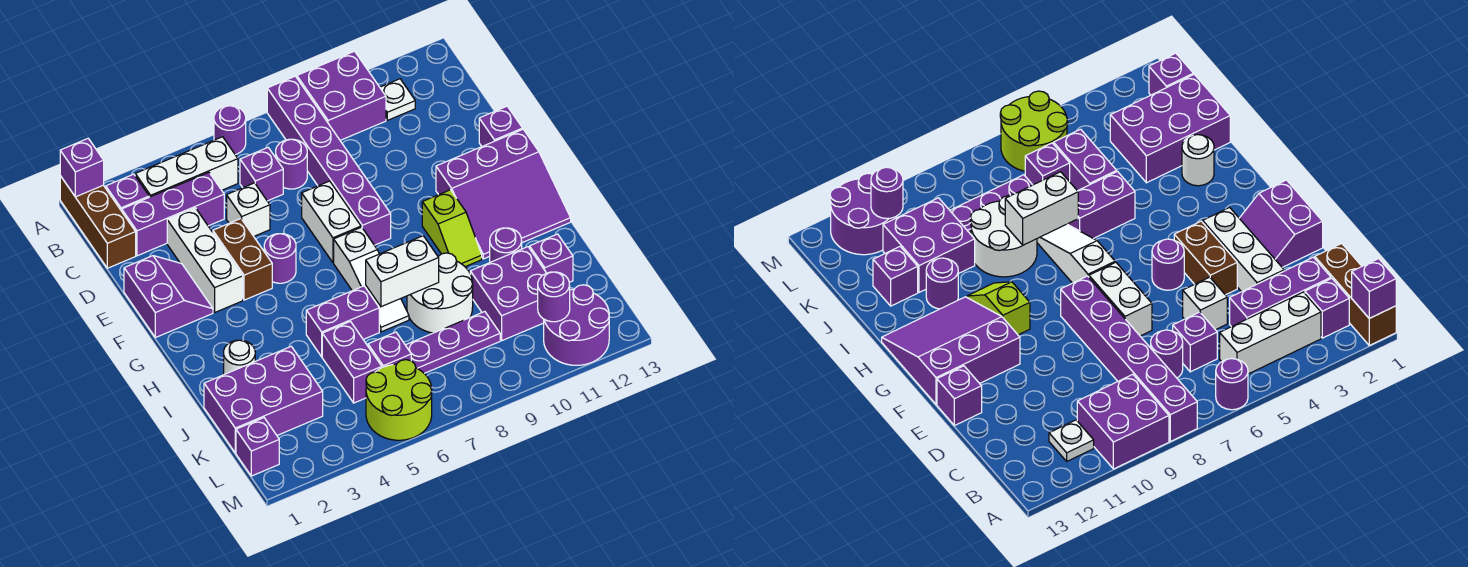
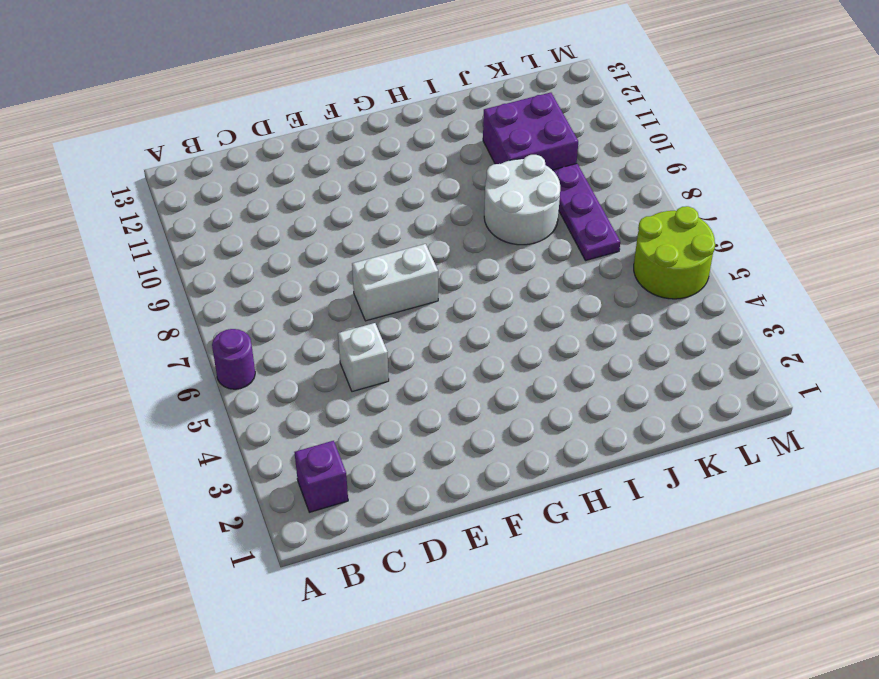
none -> brown brick A1:C1 level 1
none -> purple brick A8:F8 level 1
none -> purple brick A9:B10 level 1
none -> white brick B3:B5 level 1

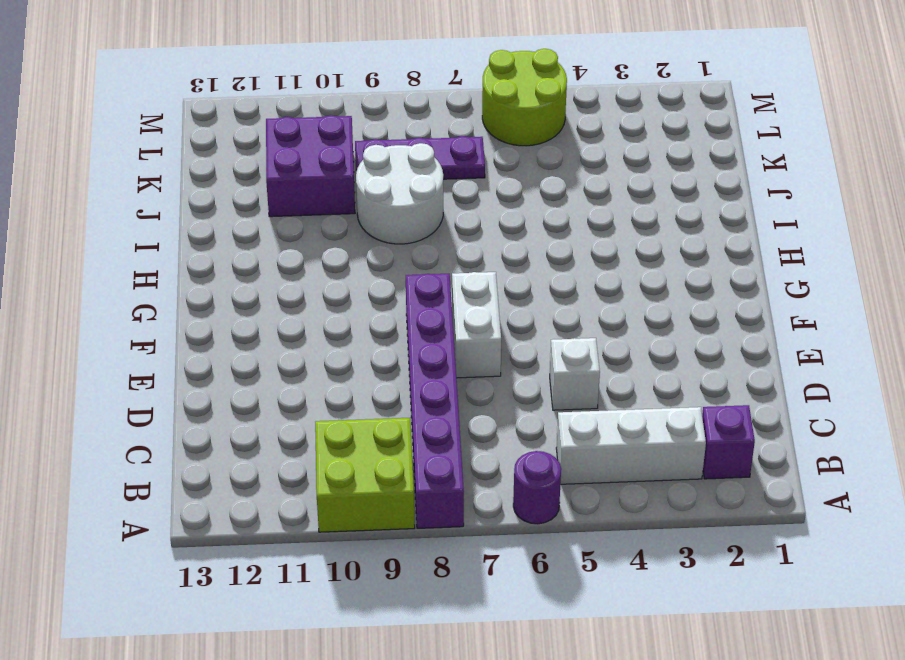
lime brick A9:B10 level 1 -> purple brick A9:B10 level 1
none -> brown brick A1:C1 level 1
none -> white plate B11 level 1
none -> purple brick C2:C4 level 1
none -> purple brick C6 level 1

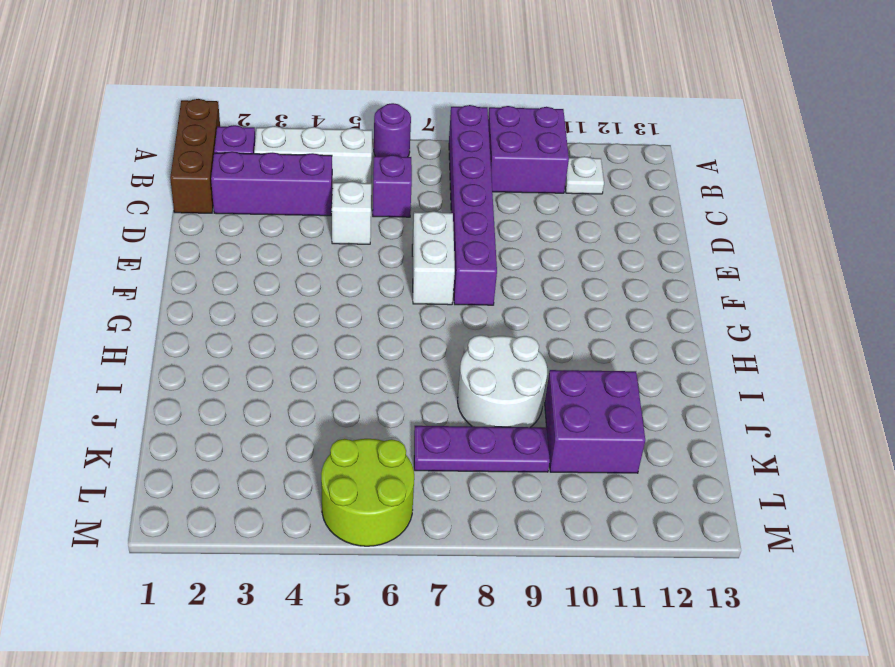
none -> purple round brick C7 level 1
none -> white brick D3:F3 level 1
none -> purple slope E1:F2 level 1 top 1
none -> brown brick E4:F4 level 1

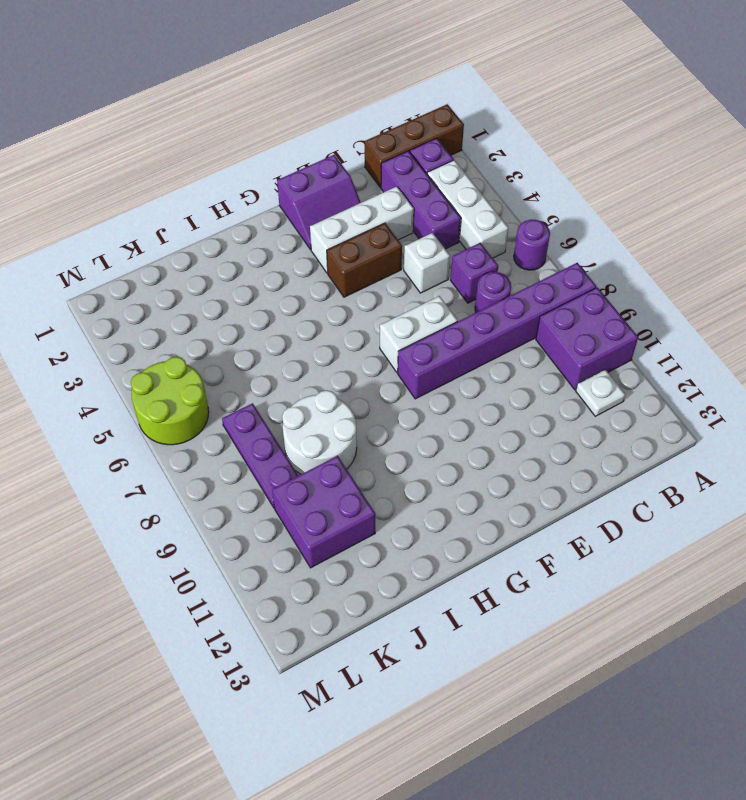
none -> purple brick E13 level 1
none -> purple round brick F5 level 1
none -> purple slope F11:H13 level 1 top F
none -> white slope G7:I7 level 1 top G

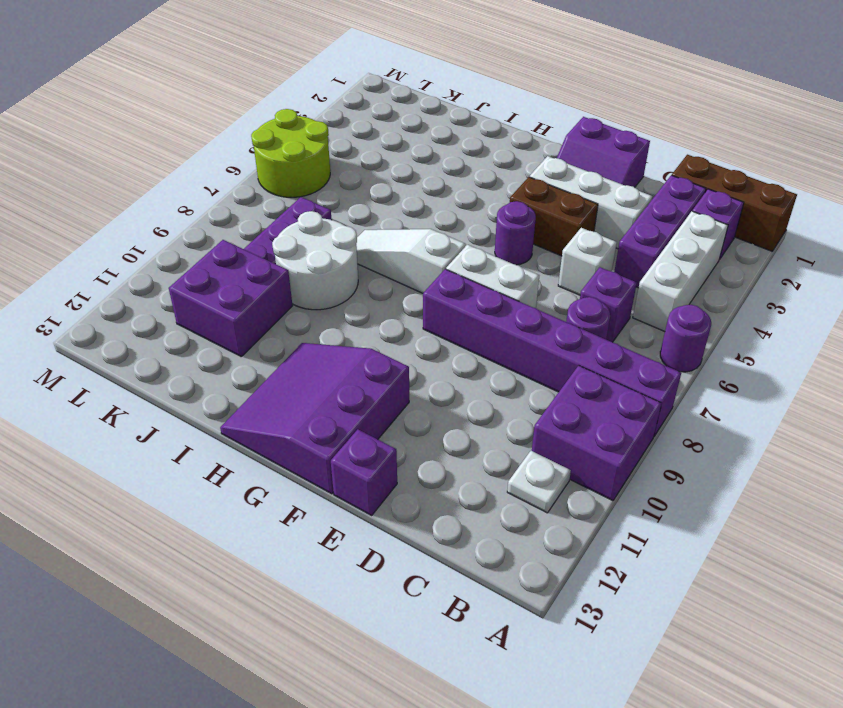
none -> lime slope G10:H10 level 1 top G
none -> white round brick I2 level 1
none -> purple brick I5:I6 level 1
none -> purple round brick I11 level 1

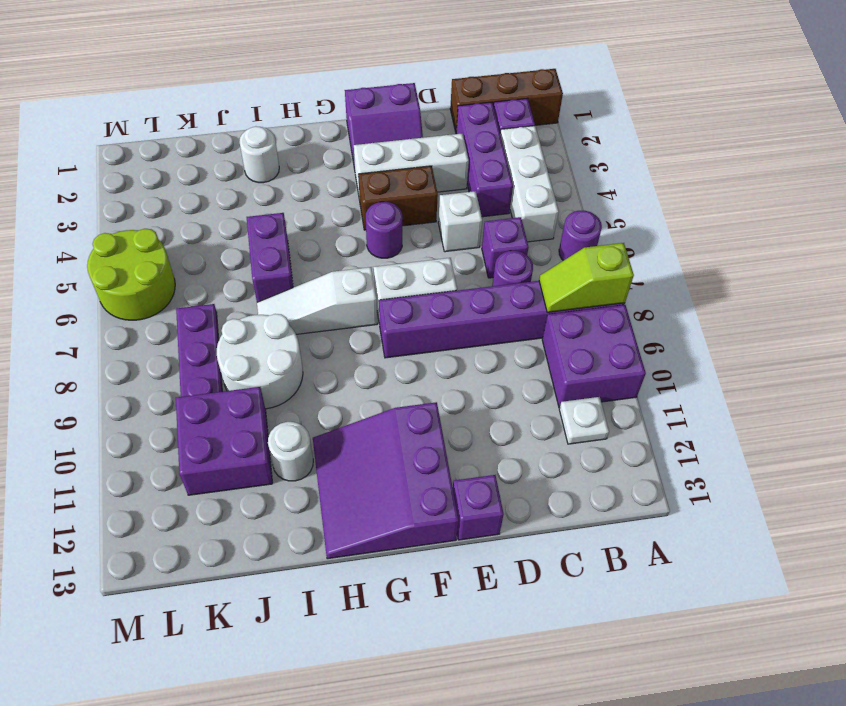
lime slope A8:B8 level 2 top A -> lime slope G10:H10 level 1 top G
white round brick I11 level 1 -> purple round brick I11 level 1
none -> purple brick J1:K3 level 1
none -> purple brick J5:K5 level 1
none -> purple brick J12 level 1
none -> purple brick K6 level 1

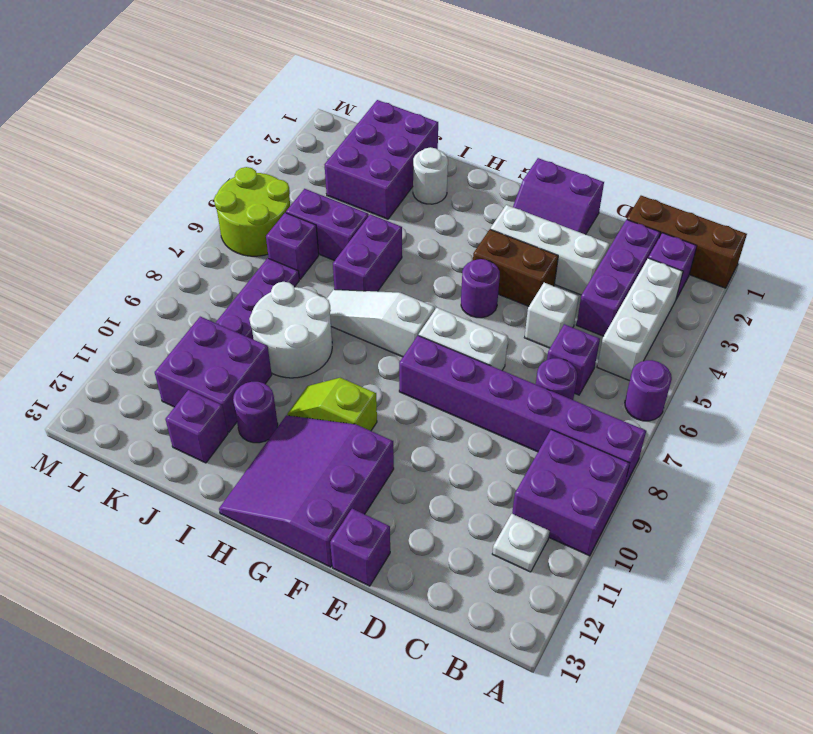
none -> purple brick L1 level 1
none -> purple round brick L11:M12 level 1
none -> purple brick A1 level 2
none -> white brick I7:I8 level 2

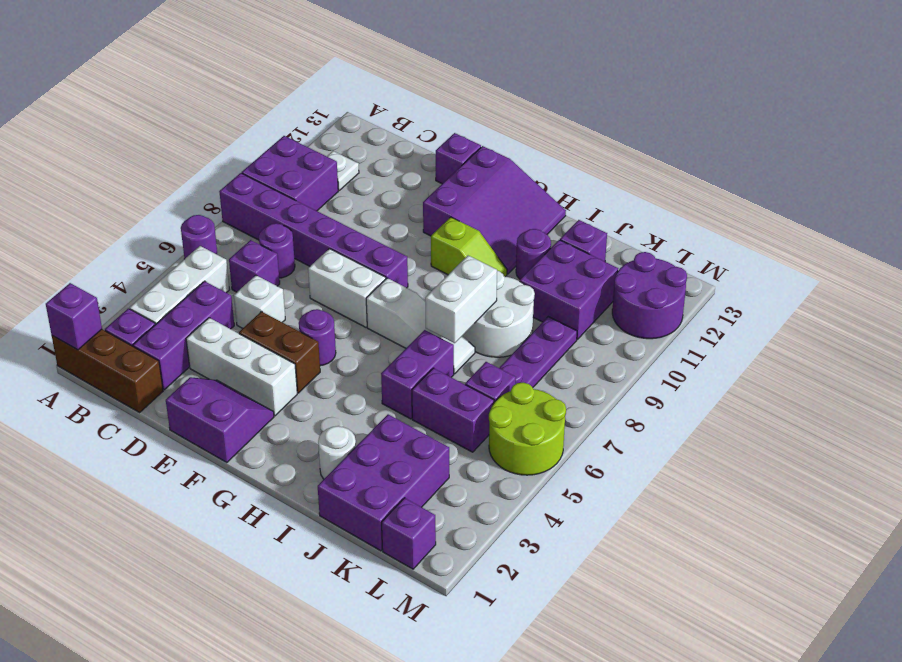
none -> purple round brick L11 level 2

